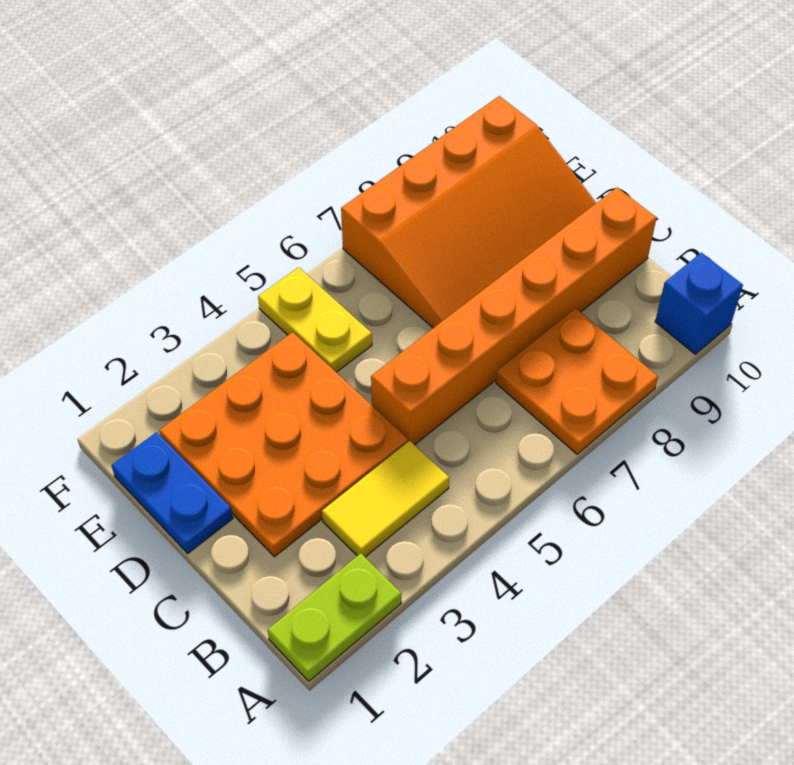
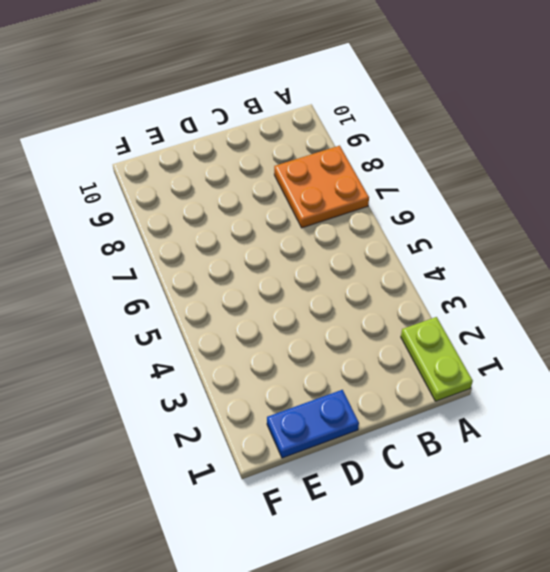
none -> blue brick A10 level 1
none -> yellow tile B3:B4 level 1

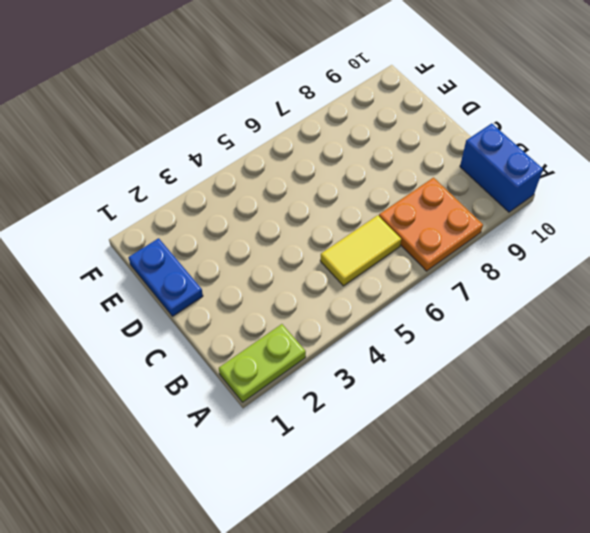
blue brick A10:B10 level 1 -> blue brick A10 level 1
yellow tile B5:B6 level 1 -> yellow tile B3:B4 level 1
none -> orange plate C2:E4 level 1
none -> orange brick C5:C10 level 1

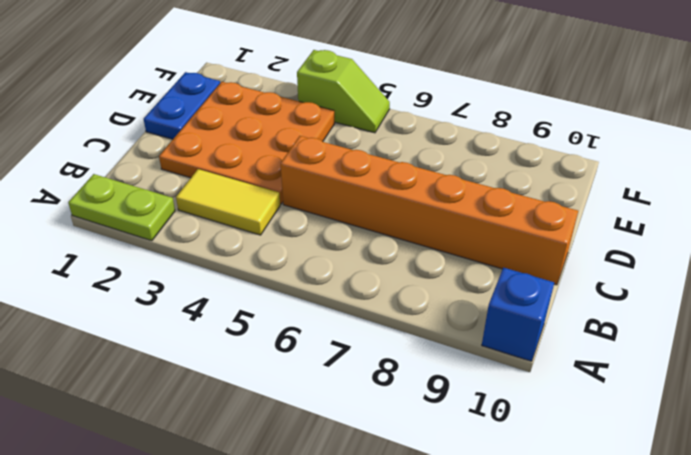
lime slope F4:F5 level 1 top 4 -> yellow plate E5:F5 level 1
none -> orange plate A7:B8 level 1
none -> orange slope D7:F10 level 1 top F

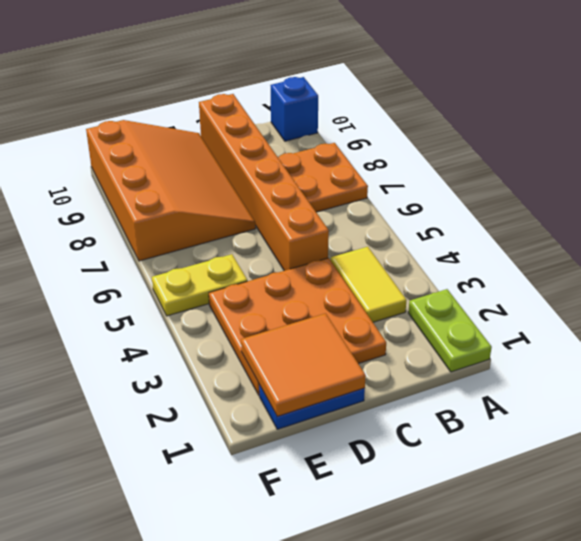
orange tile D1:E2 level 2 -> none

